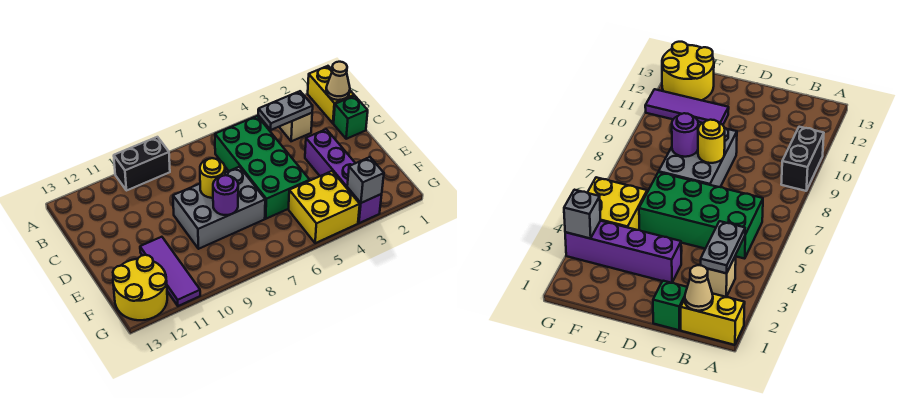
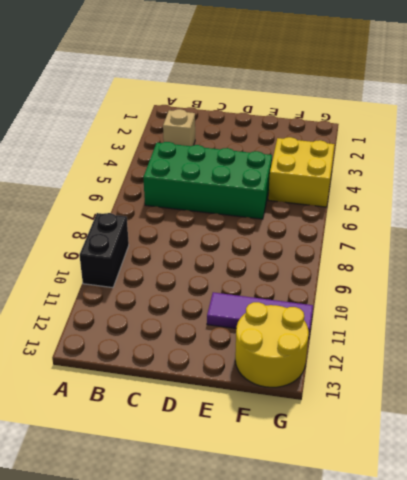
none -> yellow brick A1:B1 level 1
none -> green brick C1 level 1
none -> purple brick D3:G3 level 1

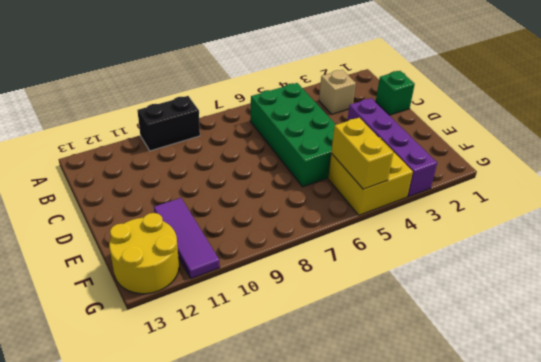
yellow brick F5:G5 level 2 -> yellow brick A1:B1 level 1
none -> grey brick D7:E9 level 1
none -> tan cone B1 level 2
none -> grey plate B3:B4 level 2

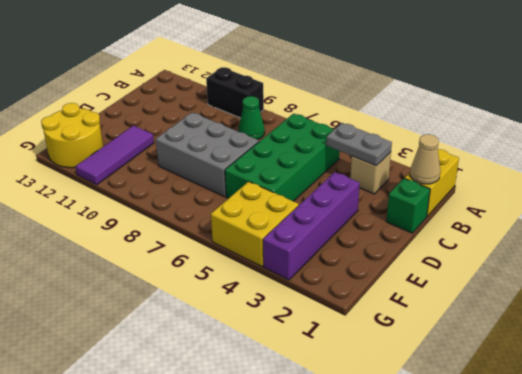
green cone B8 level 1 -> none
none -> yellow round brick D8 level 2
none -> purple round brick E8 level 2
none -> grey brick G3 level 2

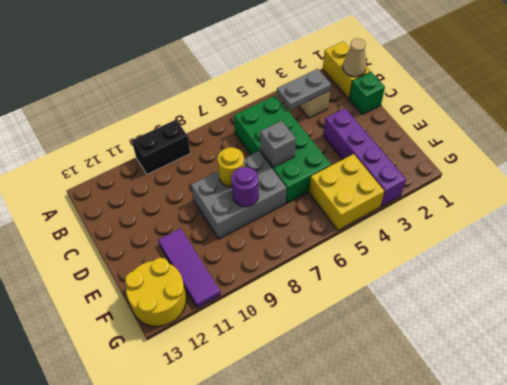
grey brick D6 level 2 -> grey brick G3 level 2

